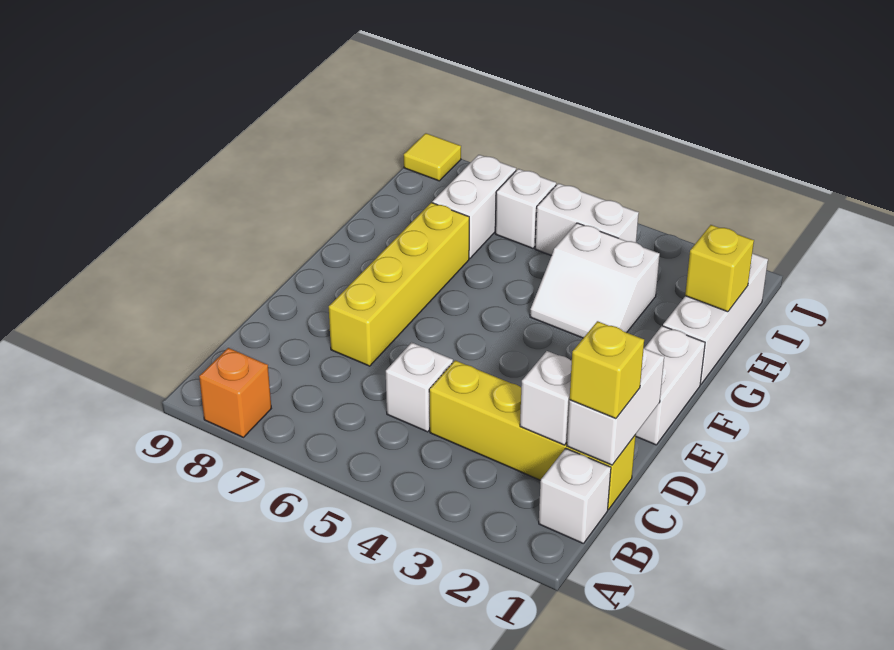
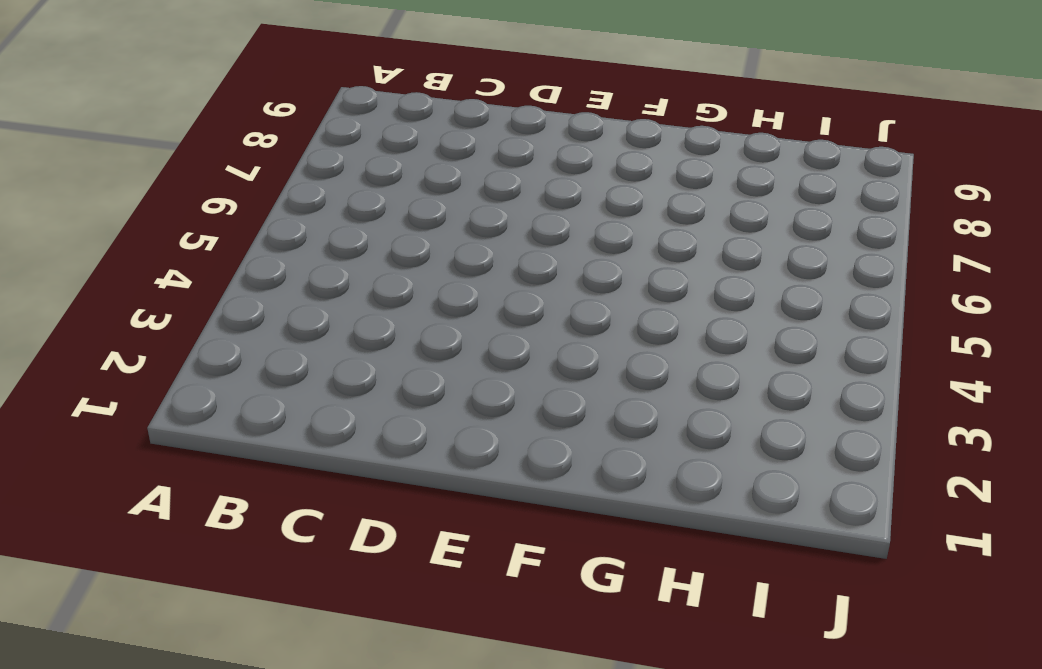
none -> orange brick A8 level 1
none -> white brick B1 level 1
none -> yellow brick C1:C4 level 1

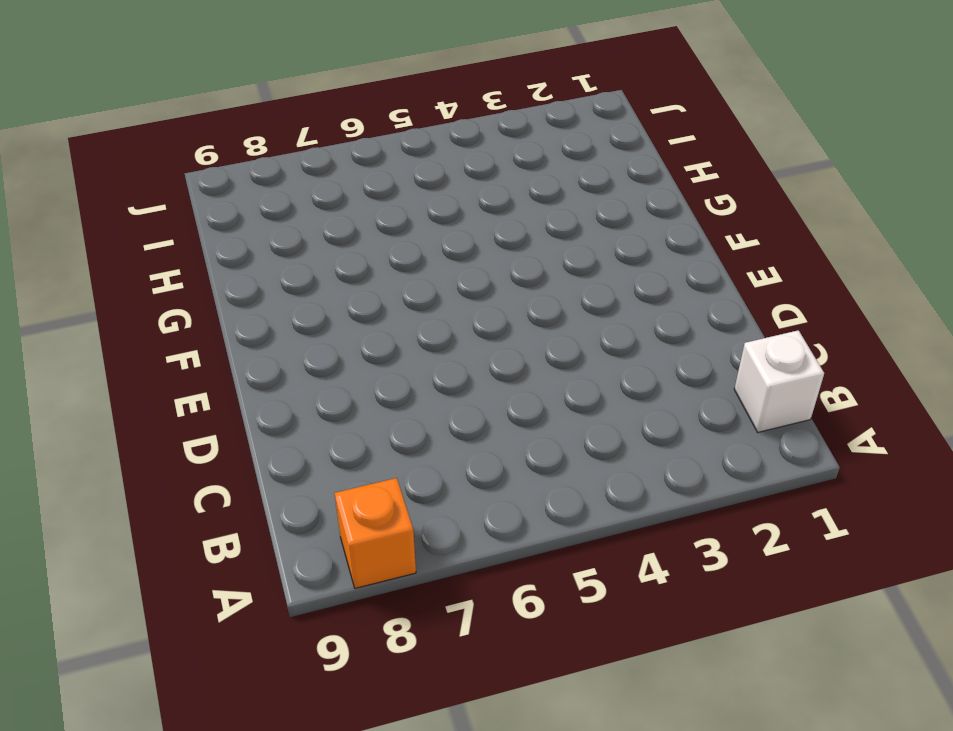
none -> yellow brick C1:C4 level 1
none -> white brick C5 level 1
none -> yellow brick D7:G7 level 1

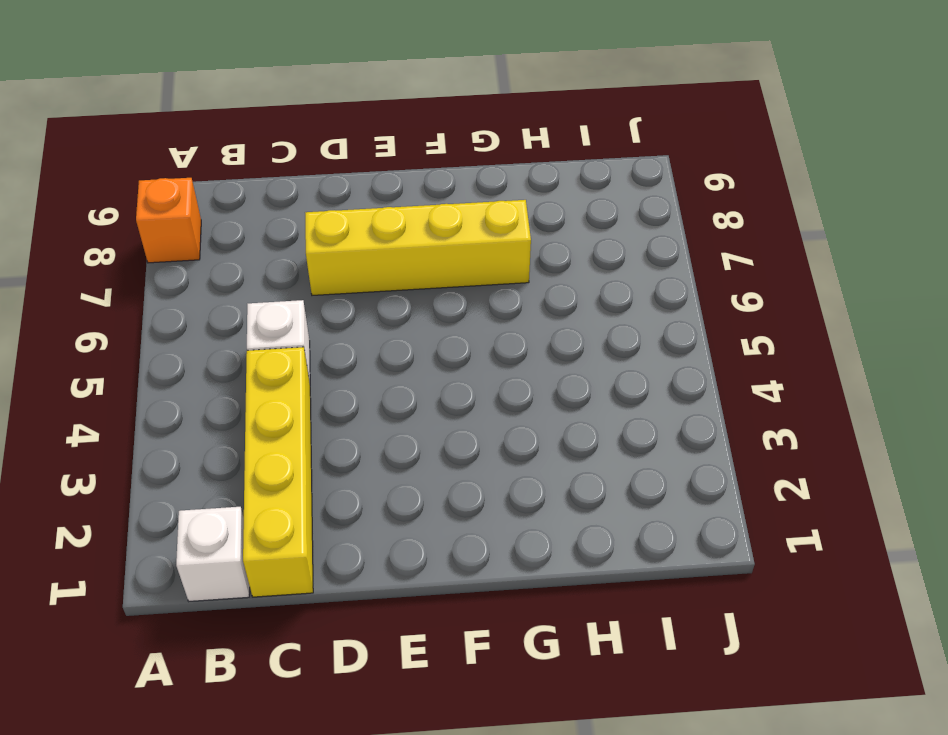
none -> white brick E1:F1 level 1
none -> white brick G1:I1 level 1
none -> white slope G3:H4 level 1 top H

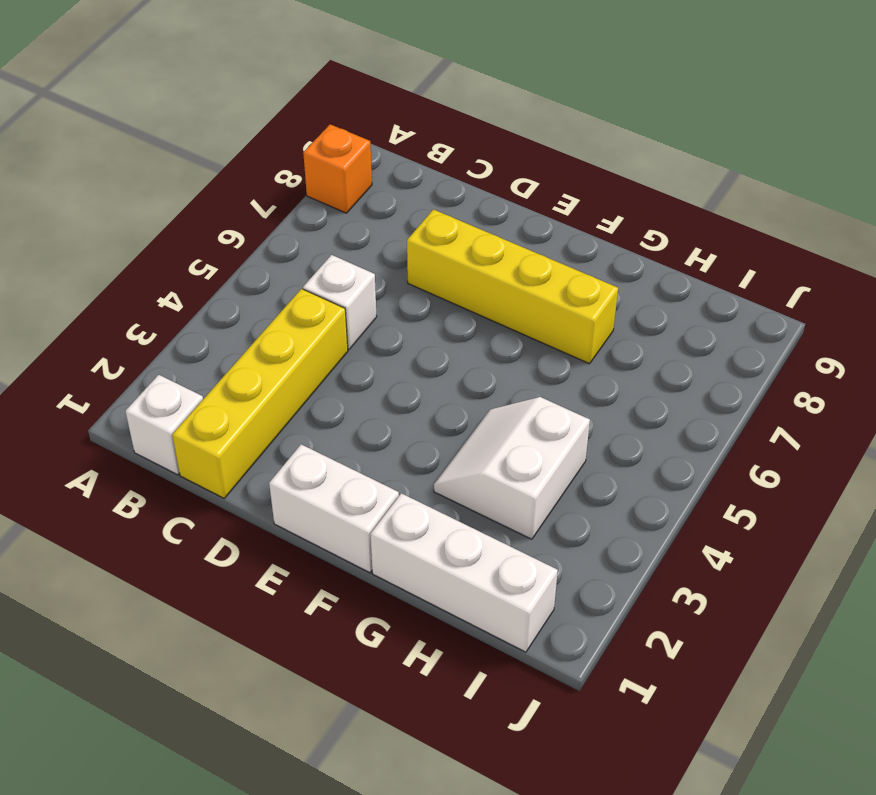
none -> white brick H7:I7 level 1
none -> white brick I4:I5 level 1
none -> white brick I6 level 1

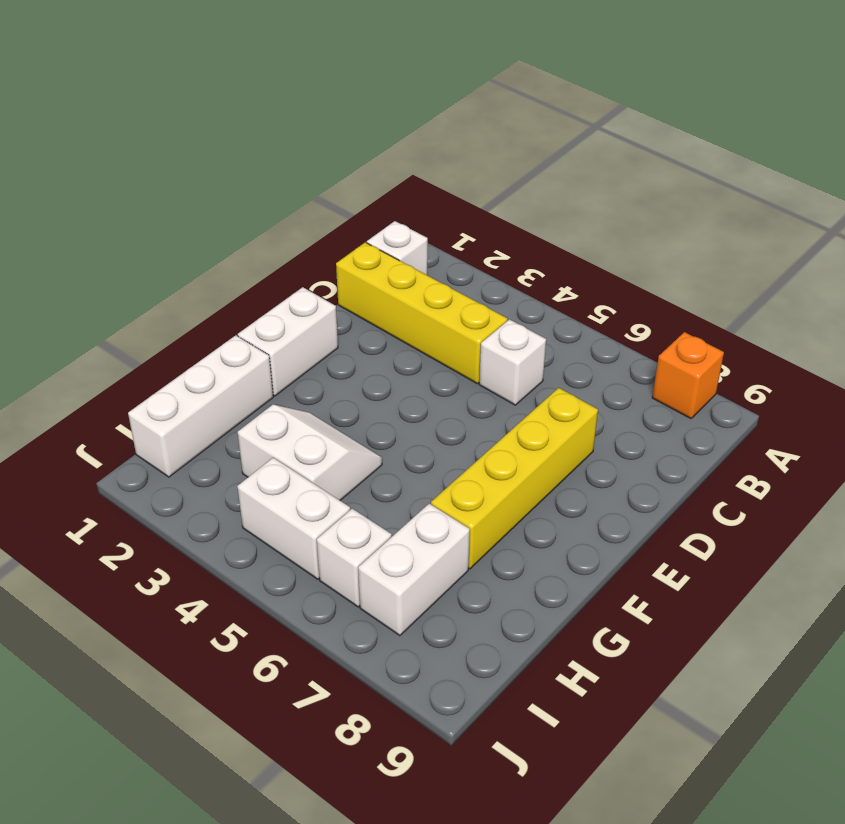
none -> yellow tile J9 level 1
none -> white brick C1:D1 level 2
none -> white brick C2 level 2

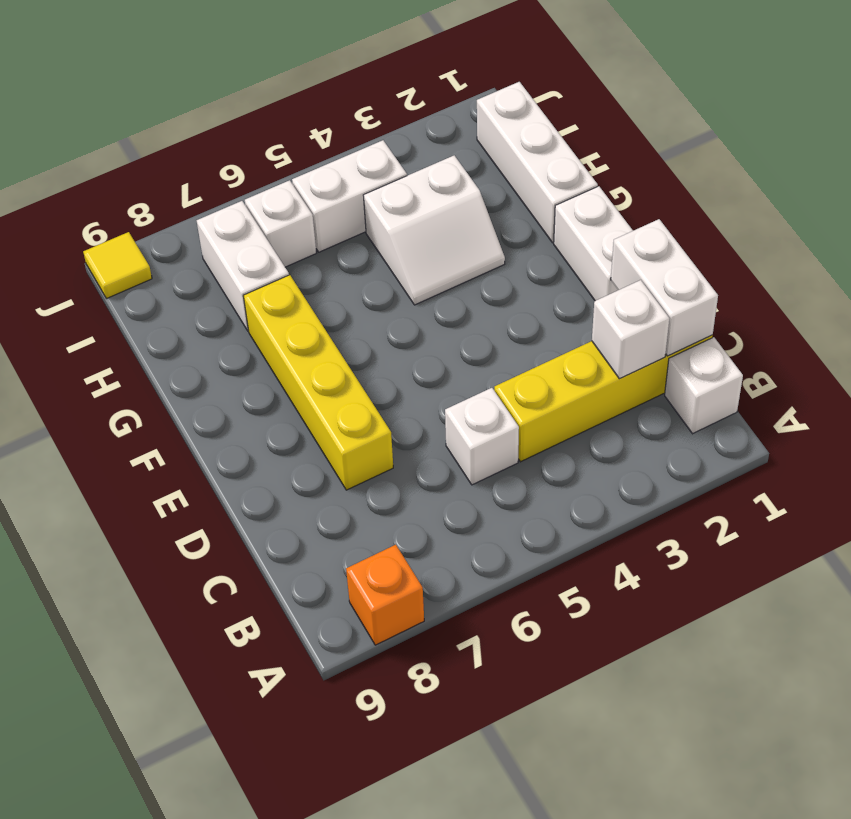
none -> yellow brick H1 level 2
none -> yellow brick C1 level 3

